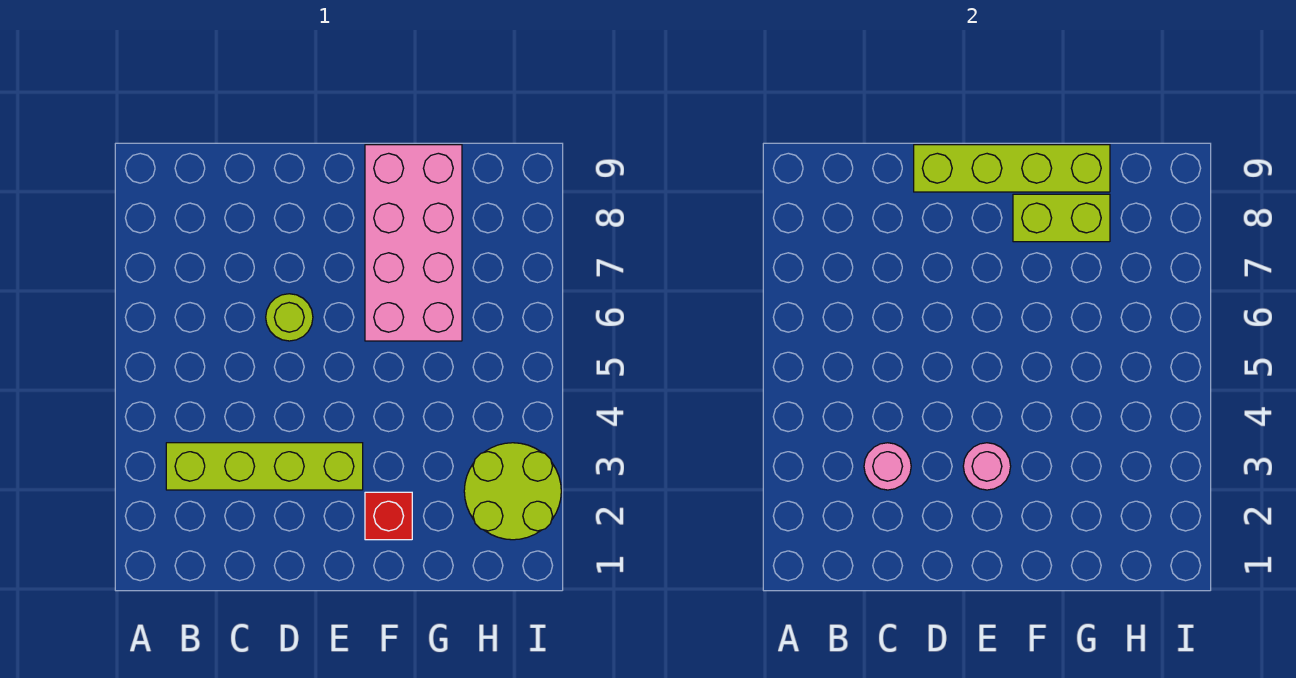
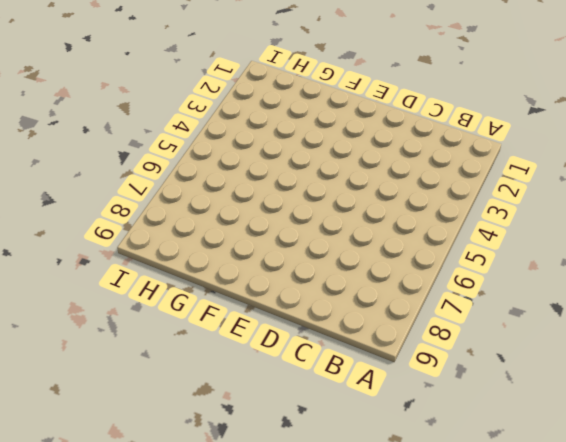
none -> lime brick B3:E3 level 1
none -> lime round brick D6 level 1

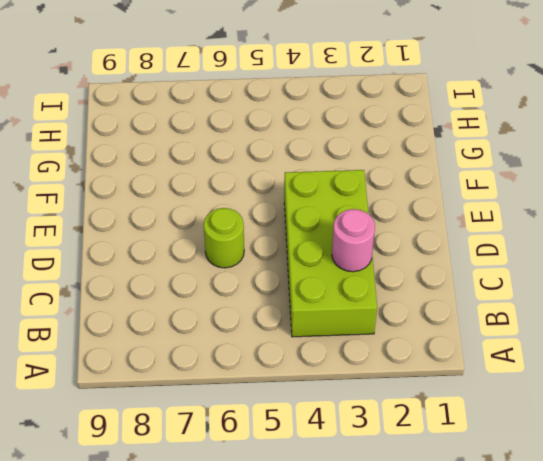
lime brick B3:E4 level 1 -> lime brick B3:E3 level 1
none -> red brick F2 level 1
none -> pink brick F6:G9 level 1

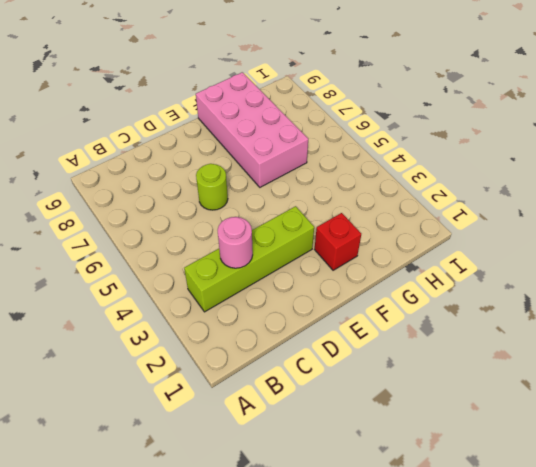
none -> lime round brick H2:I3 level 1
none -> lime brick D9:G9 level 2

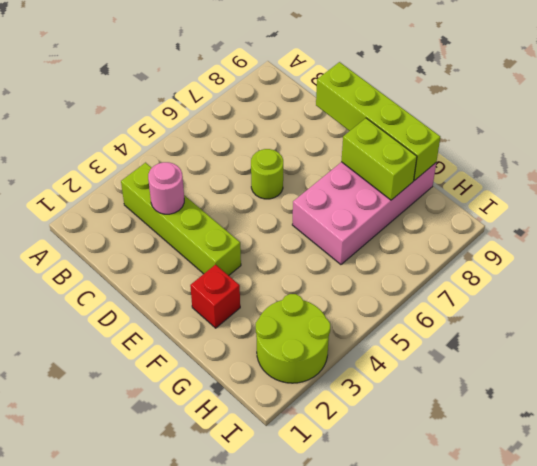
none -> pink round brick E3 level 2

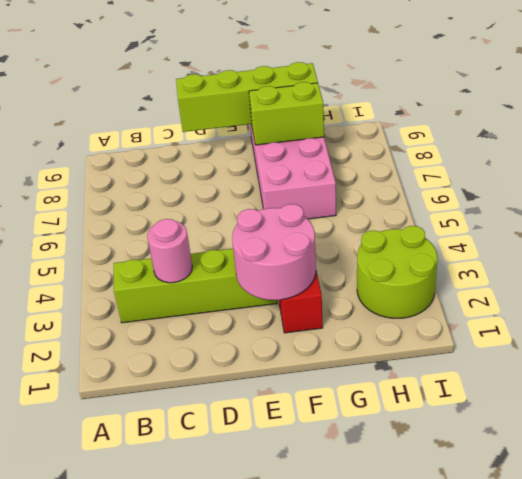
pink round brick E2:F3 level 2 -> pink round brick E3 level 2
none -> lime round brick D6 level 1

